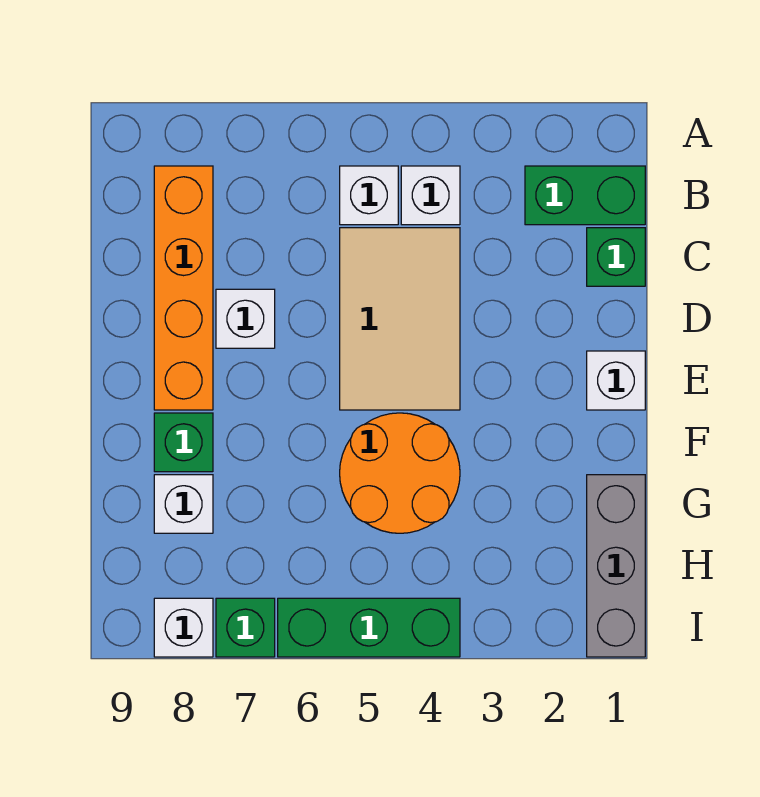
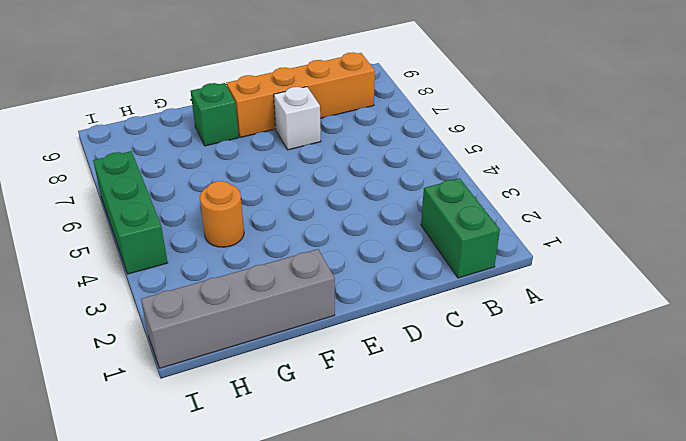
grey brick F1:I1 level 1 -> grey brick G1:I1 level 1
orange round brick G4 level 1 -> orange round brick F4:G5 level 1
none -> white brick B4 level 1
none -> white brick B5 level 1
none -> green brick C1 level 1

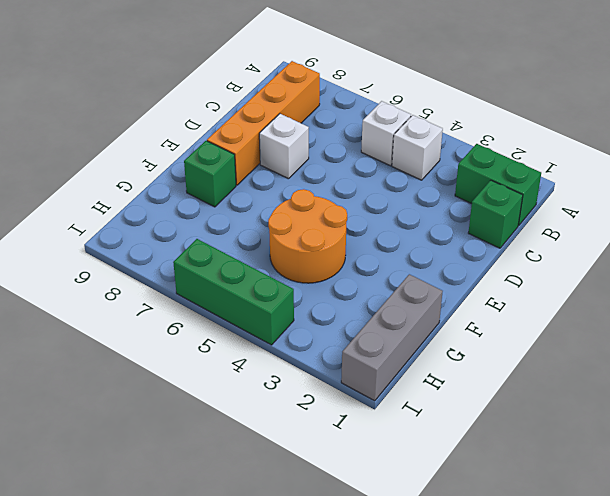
none -> tan tile C4:E5 level 1
none -> white brick E1 level 1
none -> white brick G8 level 1

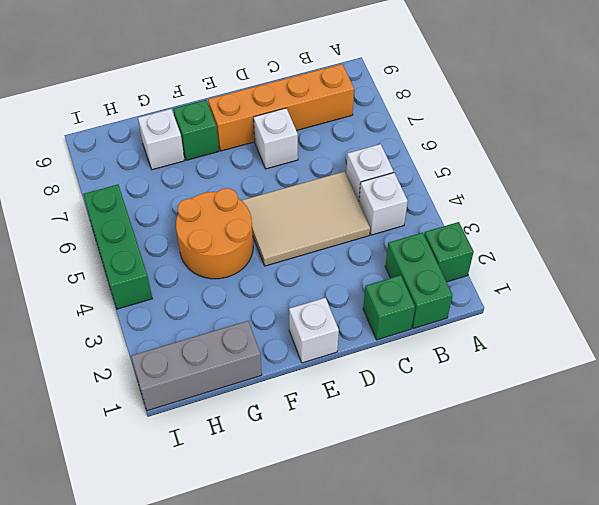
green brick A2 level 1 -> green brick I7 level 1
none -> white brick I8 level 1

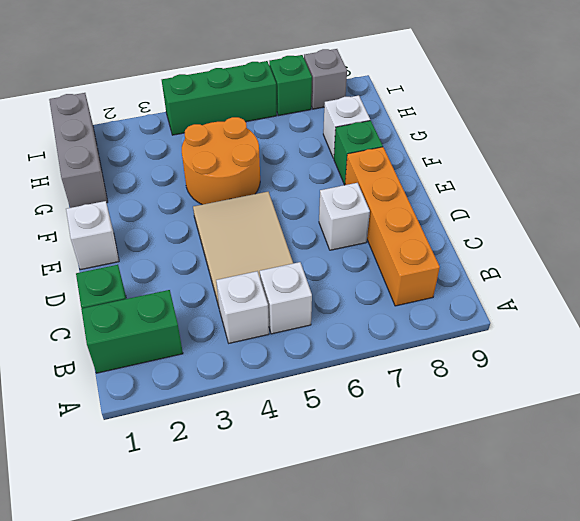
grey brick I8 level 1 -> white brick I8 level 1

